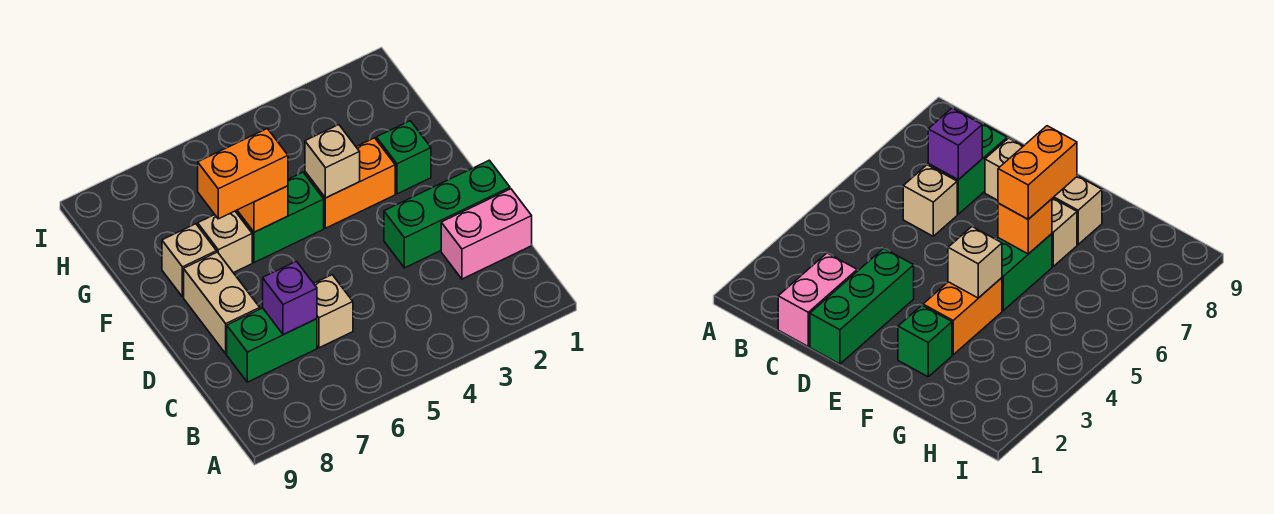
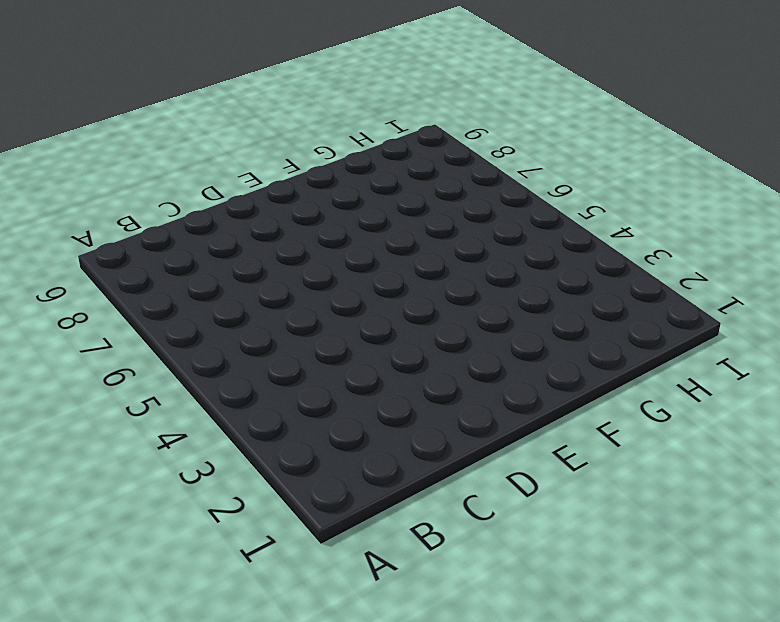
none -> pink brick C1:C2 level 1
none -> tan brick C6 level 1
none -> green brick C7:C8 level 1

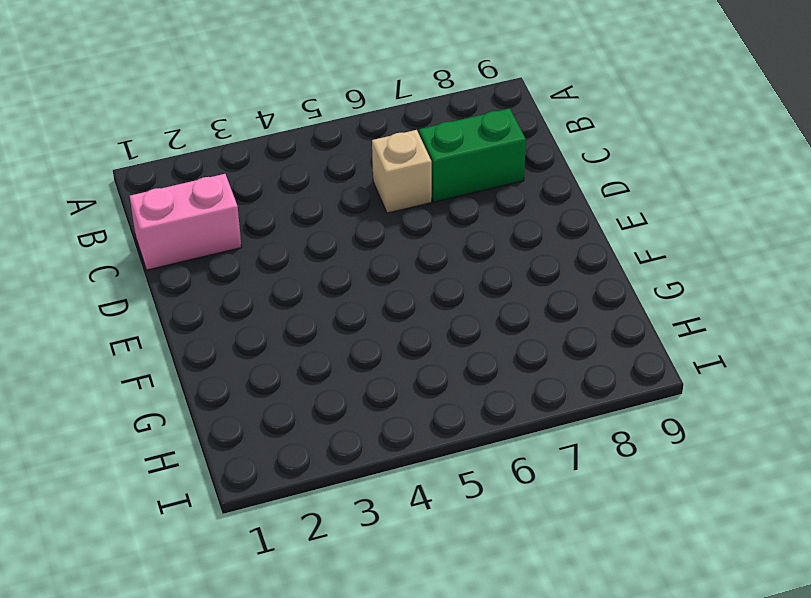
none -> green brick D1:D3 level 1
none -> tan brick D8:E8 level 1
none -> green brick F2 level 1

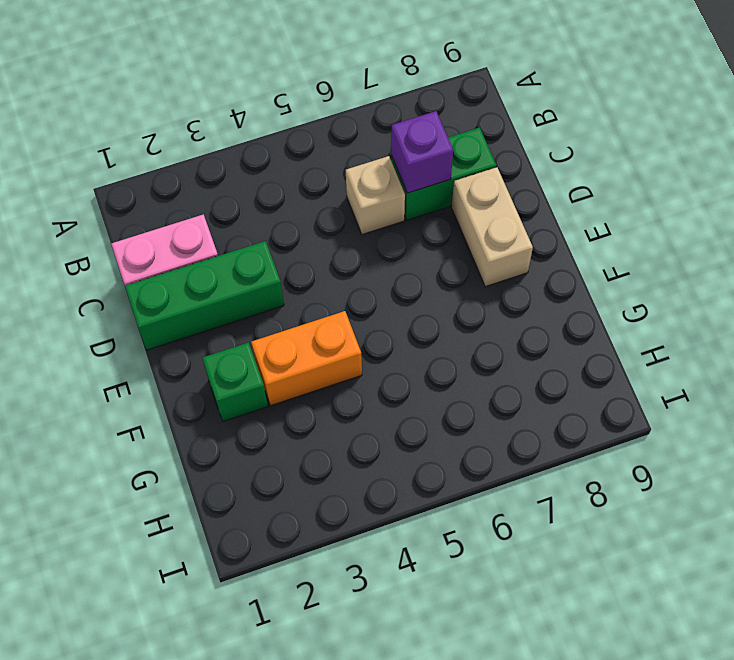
none -> green brick F5:F6 level 1
none -> tan brick F7 level 1
none -> tan brick F8 level 1

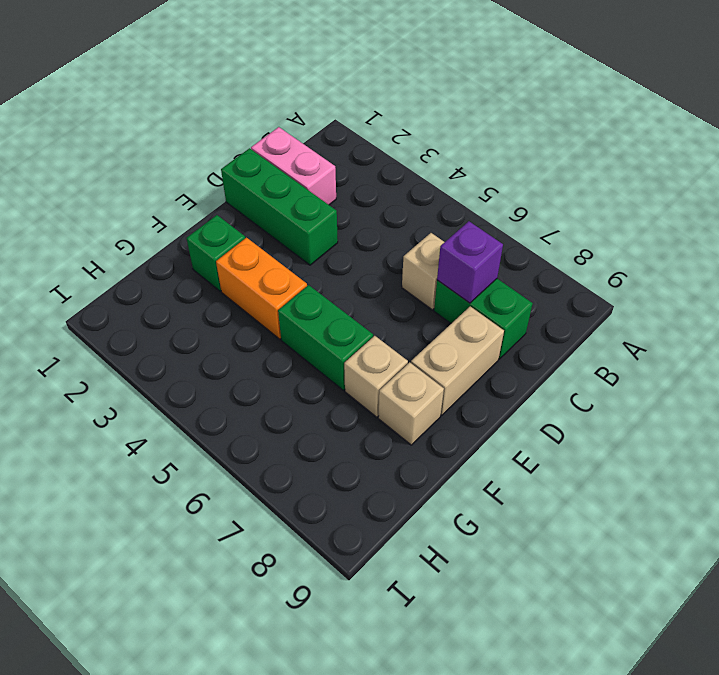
none -> tan brick F4 level 2
none -> orange brick F6 level 2
none -> orange brick F6:F7 level 3

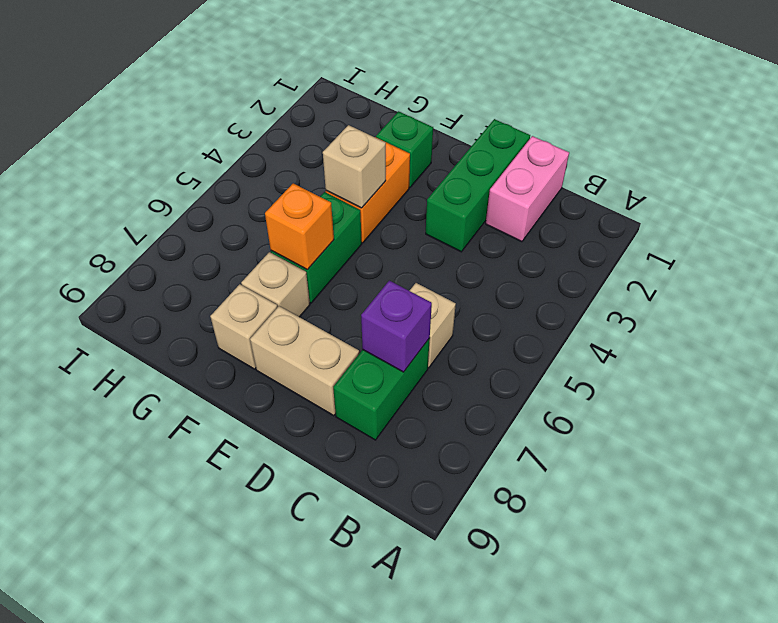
none -> orange brick F6:F7 level 3

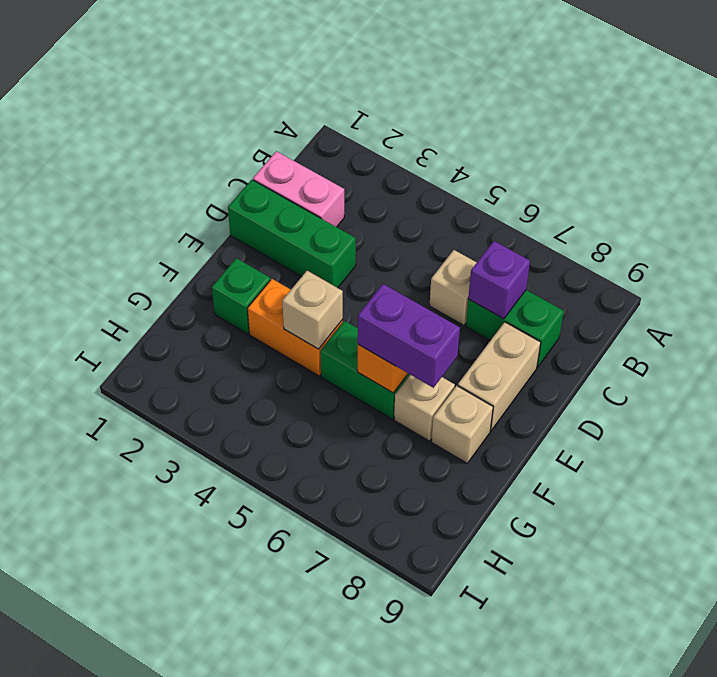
purple brick F6:F7 level 3 -> orange brick F6:F7 level 3

